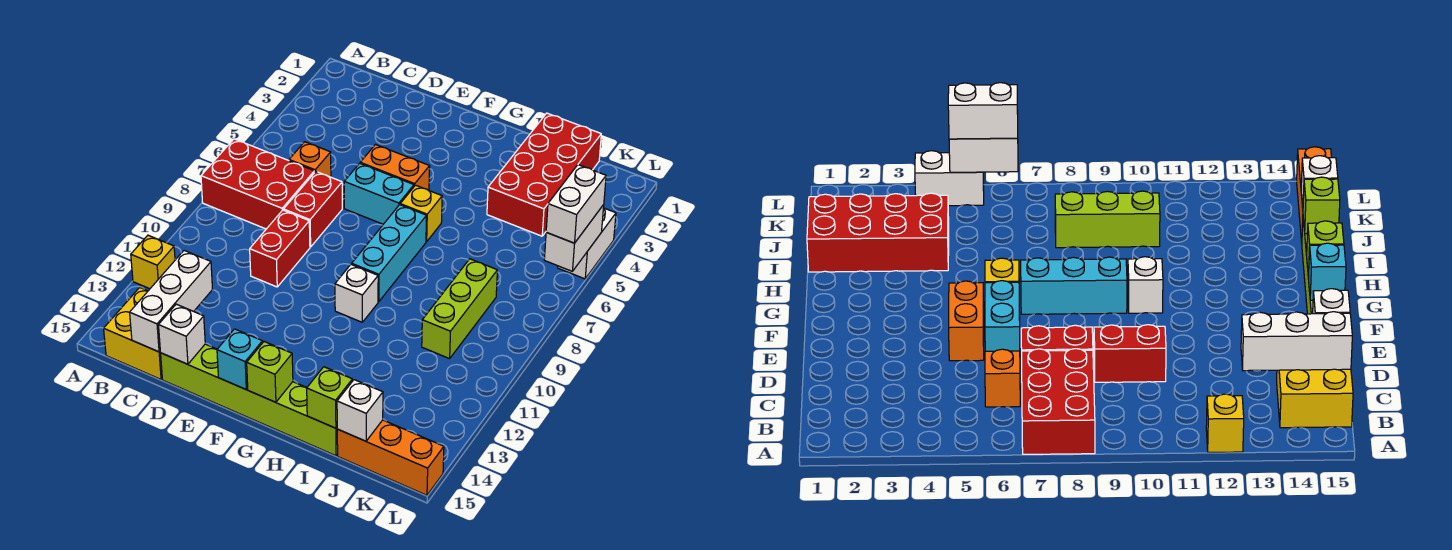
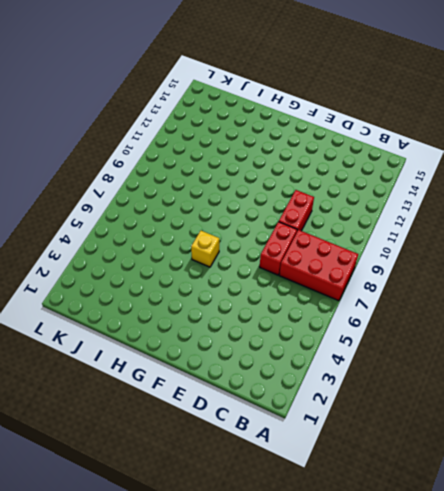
none -> yellow brick A12 level 1
none -> yellow brick B14:C15 level 1
none -> orange brick C6 level 1

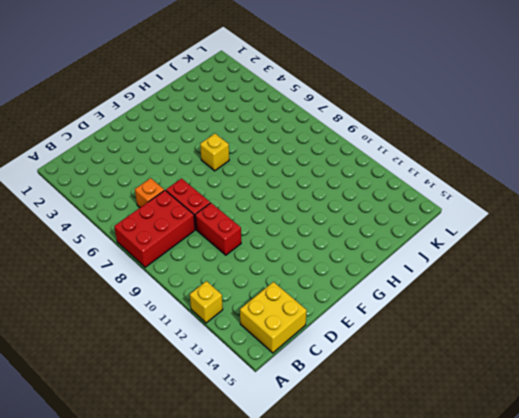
none -> lime brick D15:I15 level 1
none -> orange brick E5:F5 level 1
none -> cyan brick E6:F6 level 1

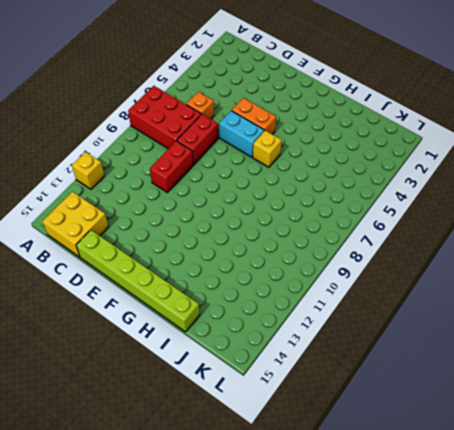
none -> cyan brick G7:G9 level 1
none -> white brick G10 level 1
none -> red brick I1:J4 level 1

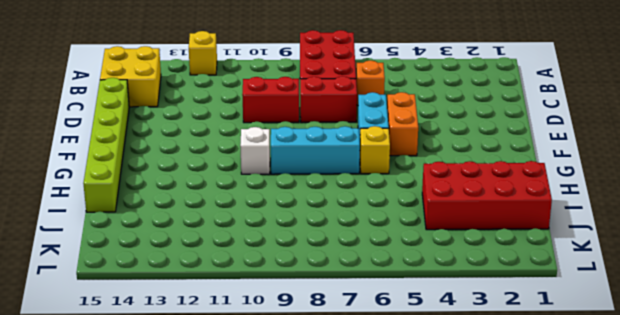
none -> lime brick J8:J10 level 1
none -> orange brick J15:L15 level 1
none -> white brick L4:L5 level 1

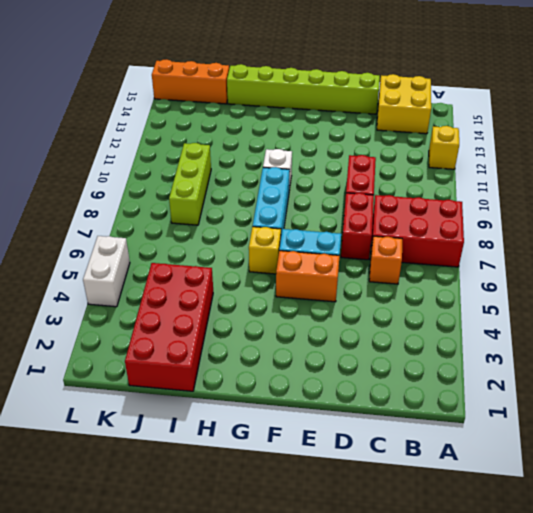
none -> white brick C13:C15 level 2
none -> white brick D15 level 2
none -> cyan brick F15 level 2

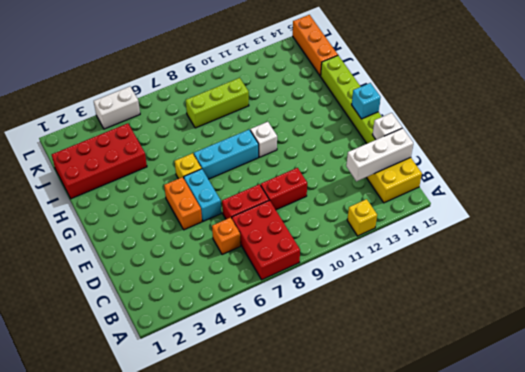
none -> lime brick G15 level 2
none -> lime brick I15 level 2
none -> white brick J15 level 2

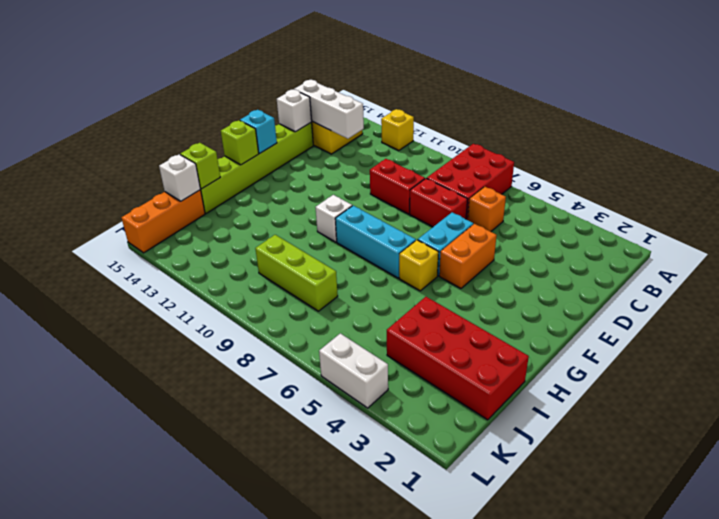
none -> white brick L5:L6 level 2
none -> white brick L5:L6 level 3

